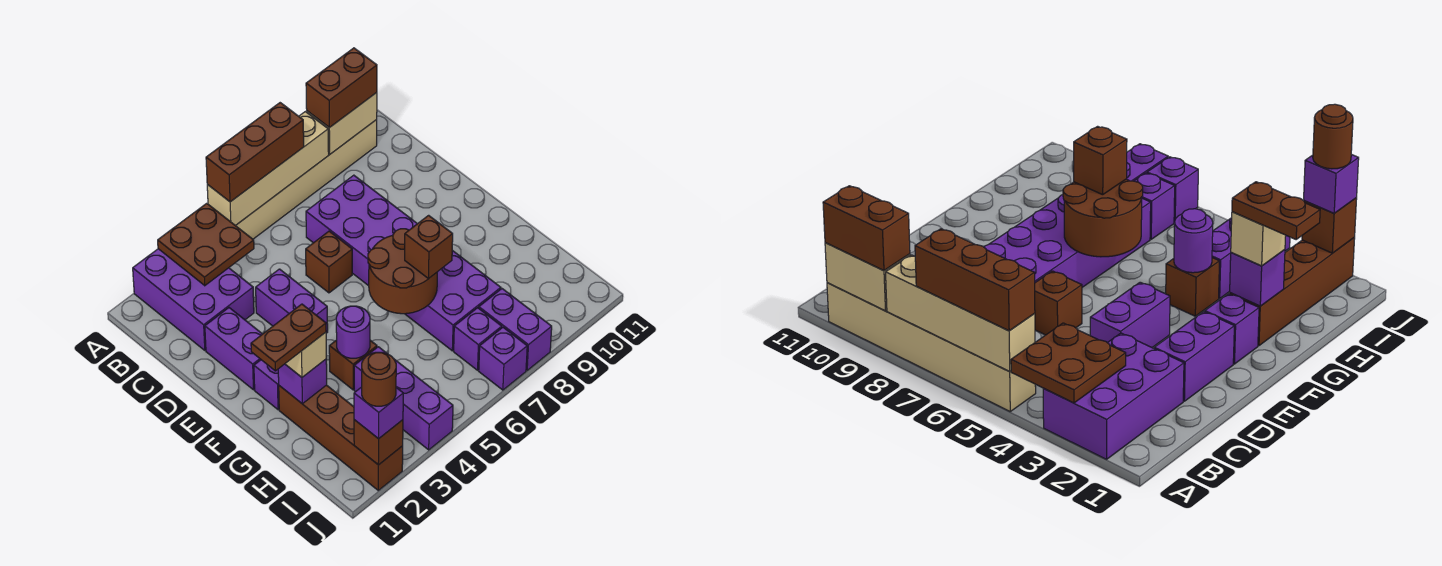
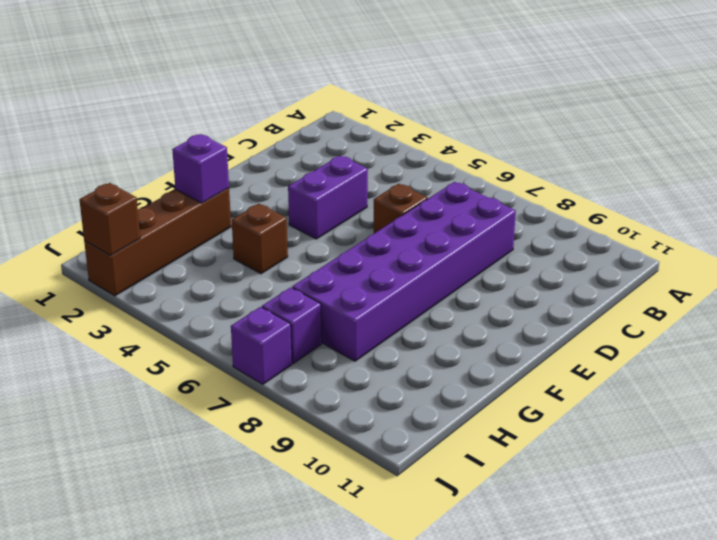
none -> purple brick A2:C3 level 1
none -> tan brick A5:A10 level 1
none -> purple brick D2:E2 level 1

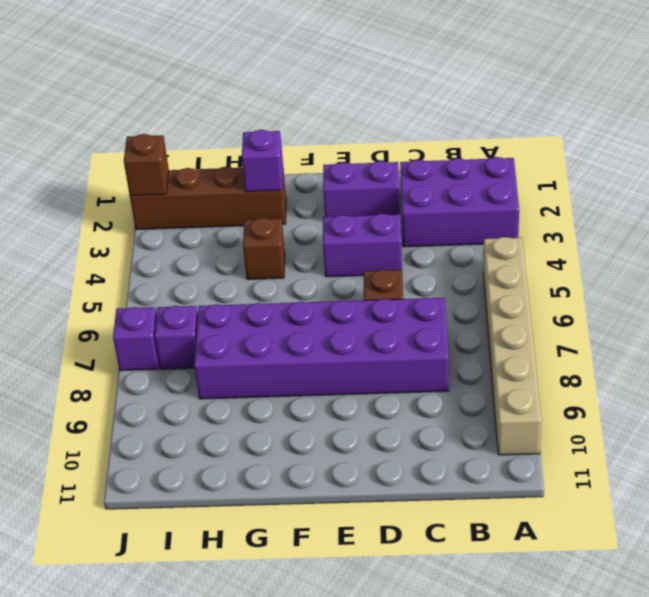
none -> purple brick F2 level 1
none -> purple brick H4:J4 level 1
none -> purple brick I8:J8 level 1

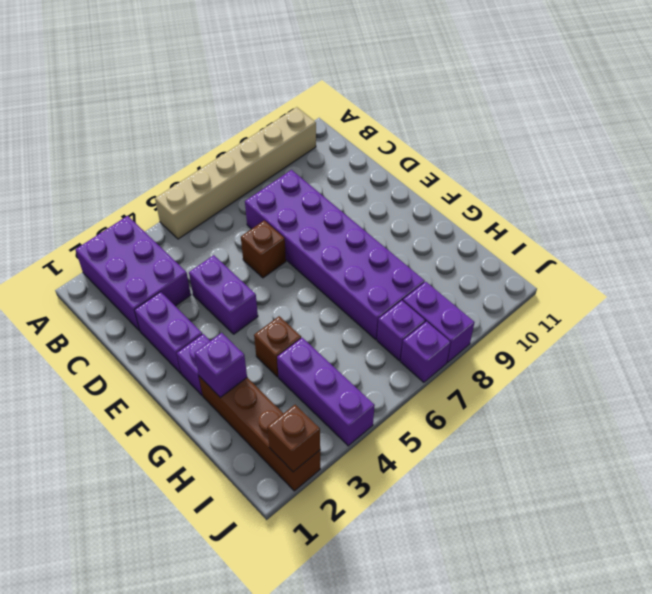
none -> brown plate A3:B4 level 2
none -> tan brick A5:A8 level 2
none -> tan brick A9:A10 level 2

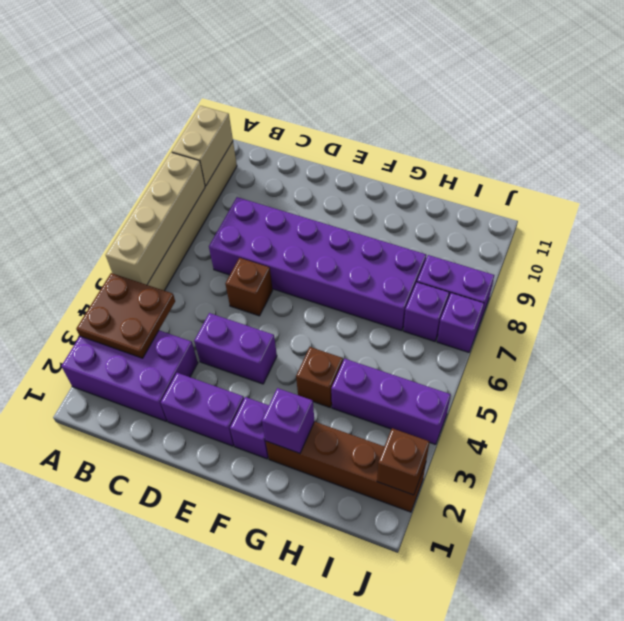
none -> brown round brick F6:G7 level 2
none -> purple round brick G4 level 2
none -> brown brick A5:A7 level 3

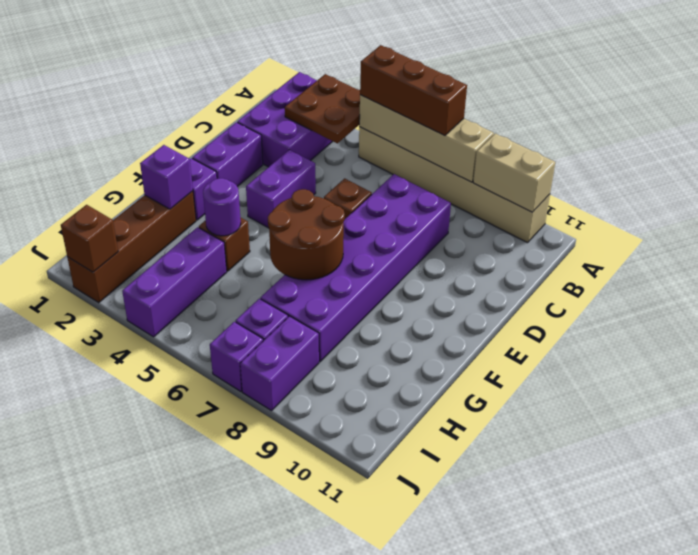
none -> brown brick A9:A10 level 3
none -> tan brick G2 level 3
none -> brown brick G7 level 3

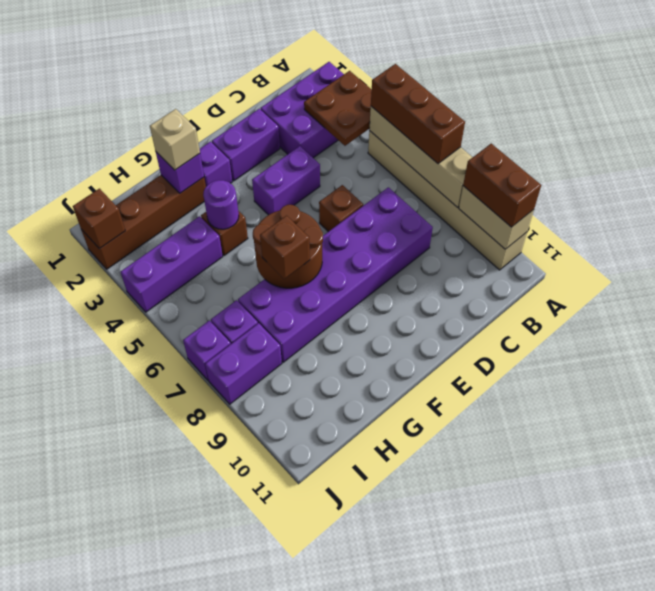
none -> purple brick J2 level 3
none -> brown plate G1:G2 level 4
none -> brown round brick J2 level 4

